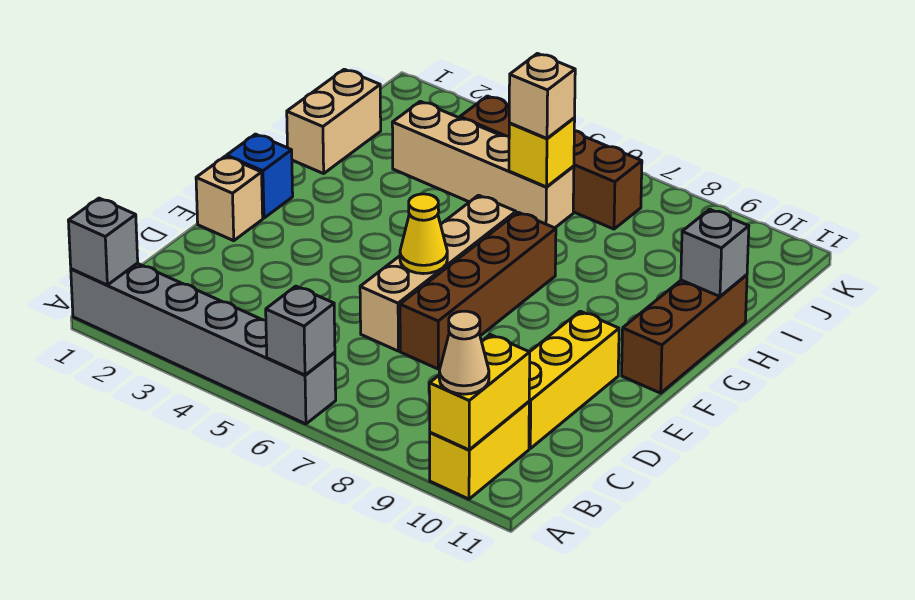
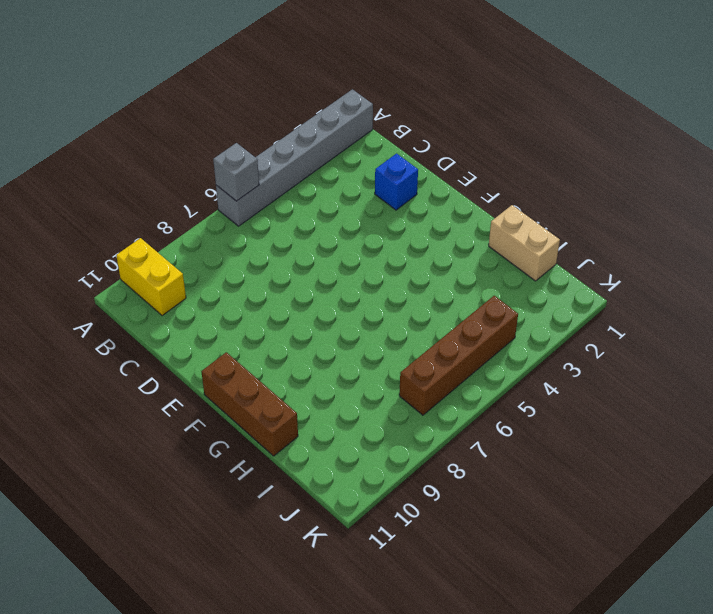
blue brick D2 level 1 -> blue brick F1 level 1
none -> yellow brick C10:E10 level 1
none -> tan brick D6:G6 level 1
none -> brown brick D7:G7 level 1

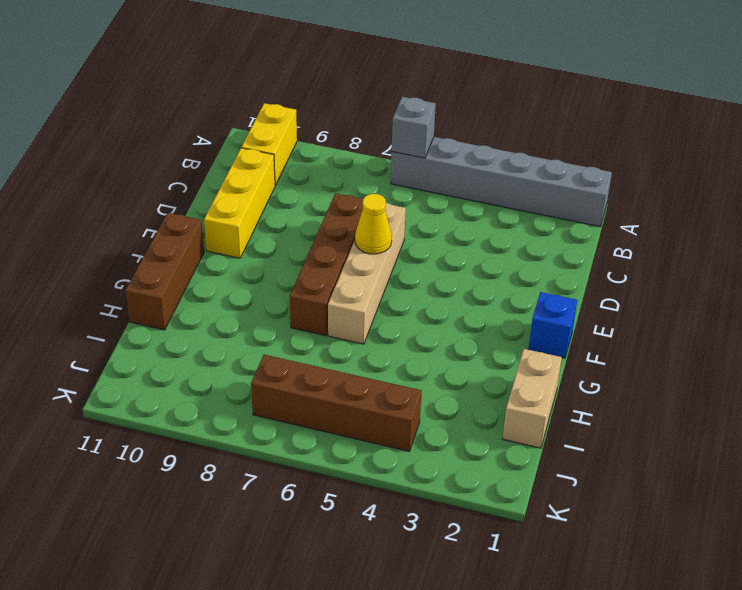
none -> tan brick E1 level 1
none -> tan brick I3:I6 level 1
none -> grey brick A1 level 2

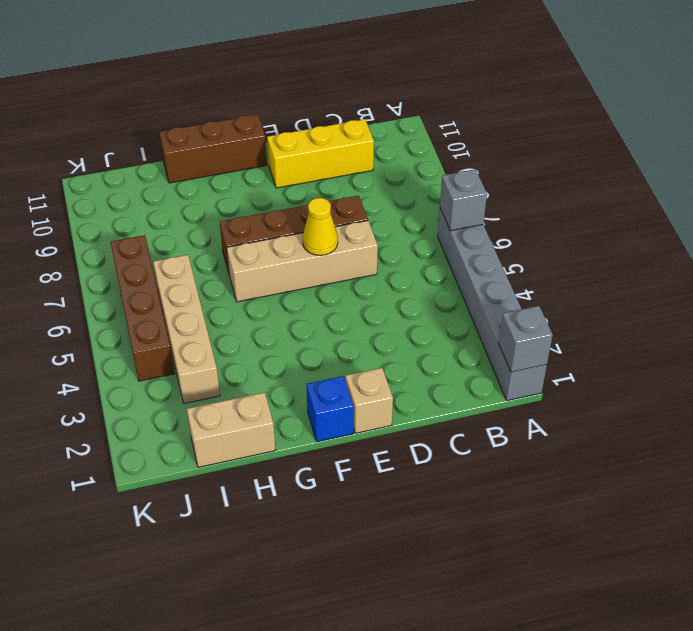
none -> yellow brick A10:B10 level 1
none -> yellow brick A10:B10 level 2
none -> grey brick H11 level 2

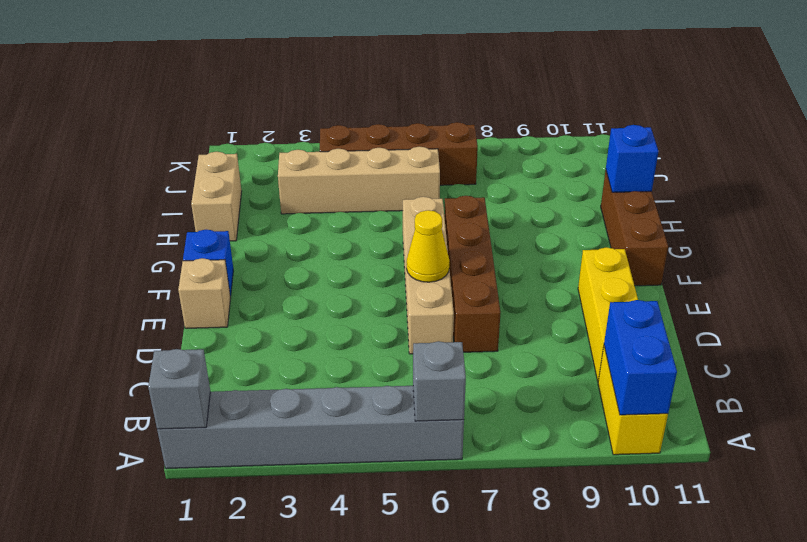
blue brick A10:B10 level 2 -> yellow brick A10:B10 level 2
blue brick H11 level 2 -> grey brick H11 level 2
none -> yellow brick I6 level 2
none -> tan cone A10 level 3
none -> tan brick I6 level 3

